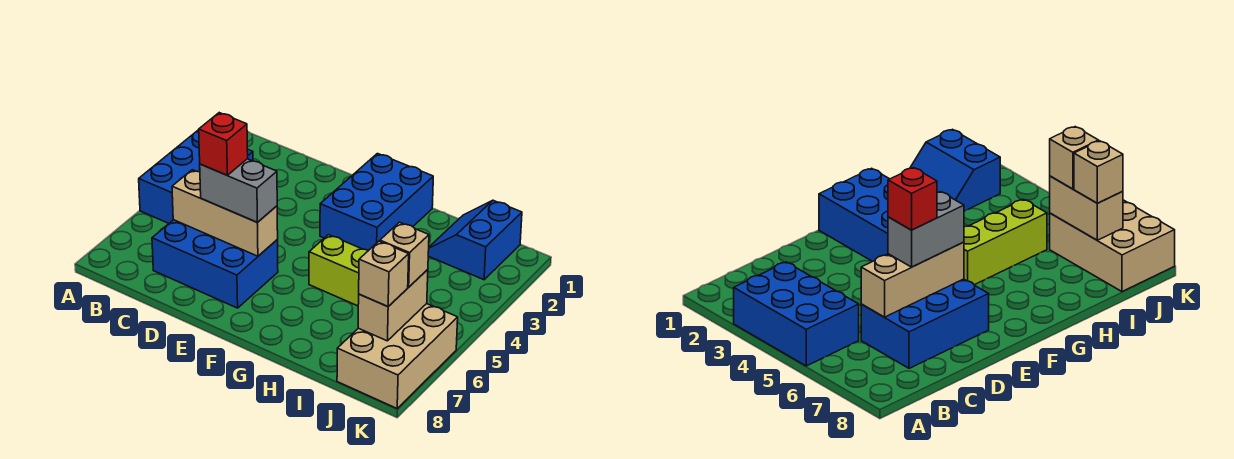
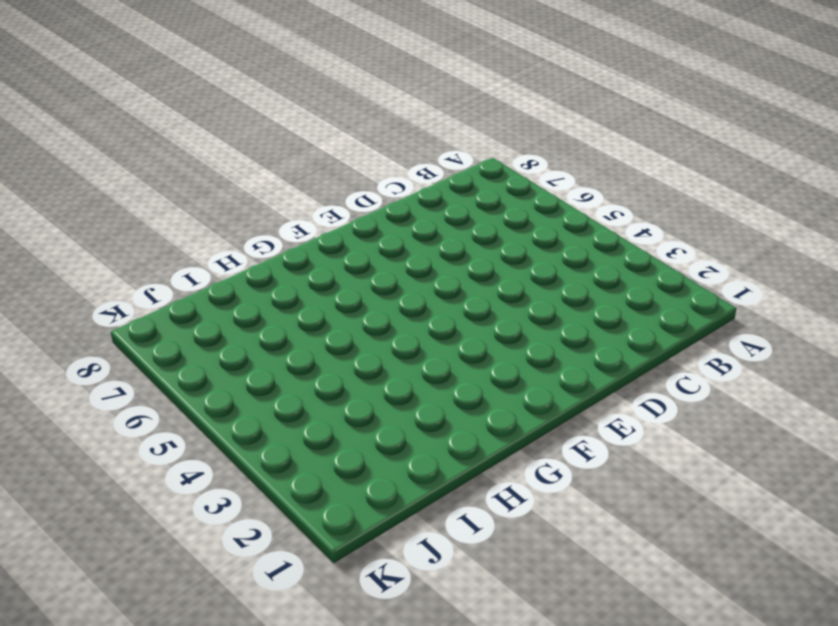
none -> blue brick A3:B5 level 1
none -> blue brick C6:E7 level 1
none -> blue brick F1:G3 level 1

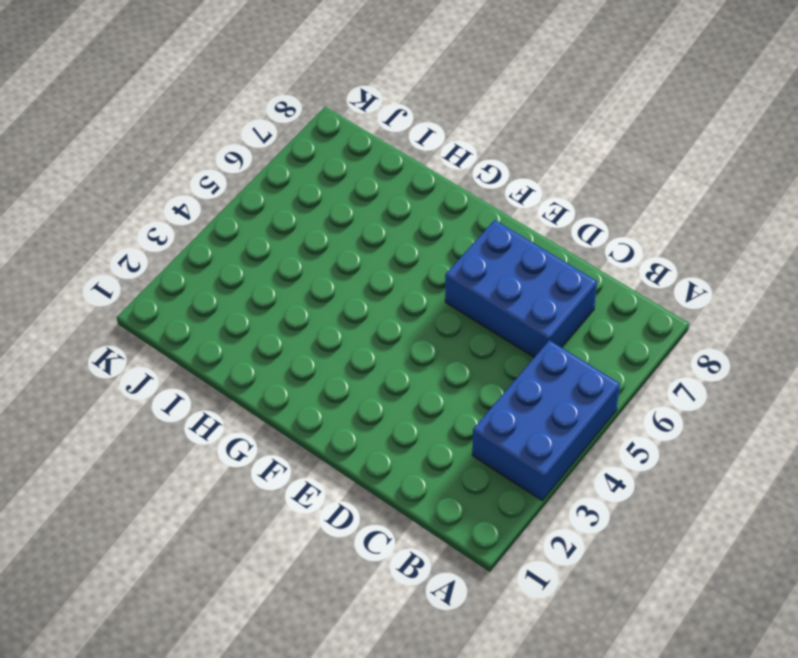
none -> blue brick F1:G3 level 1
none -> lime brick G5:I5 level 1
none -> blue slope I1:J2 level 1 top J

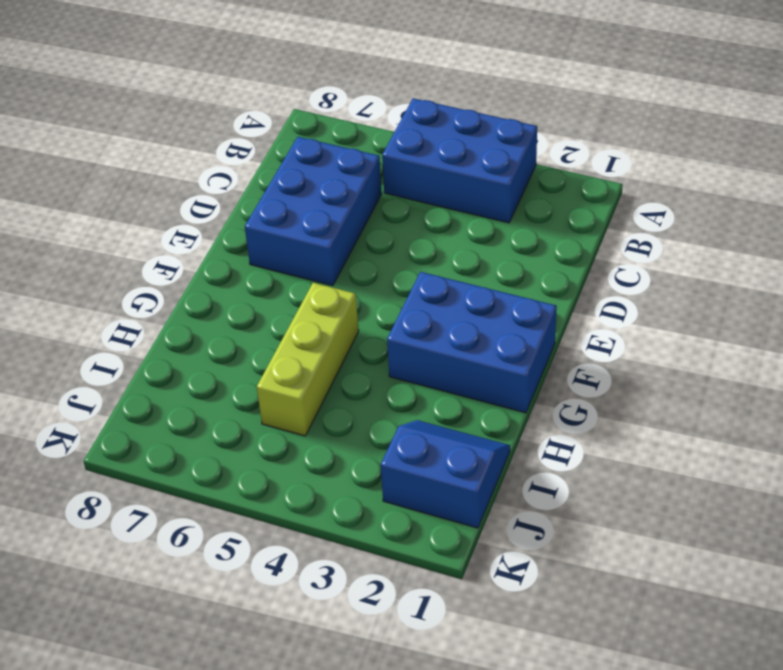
none -> tan brick J6:K8 level 1
none -> tan brick C6:E6 level 2
none -> tan brick J6:J7 level 2

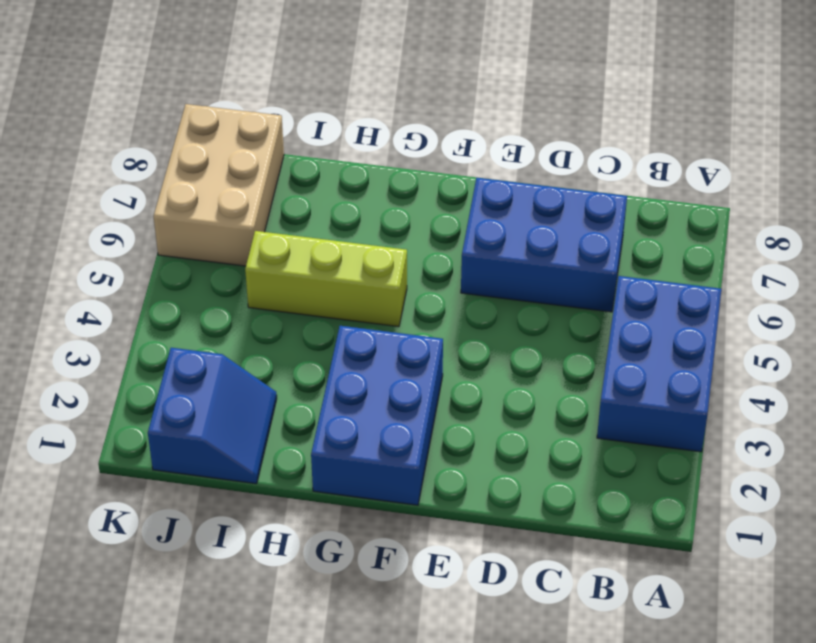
none -> tan brick C6:E6 level 2
none -> tan brick J6:J7 level 2
none -> grey brick D6:E6 level 3

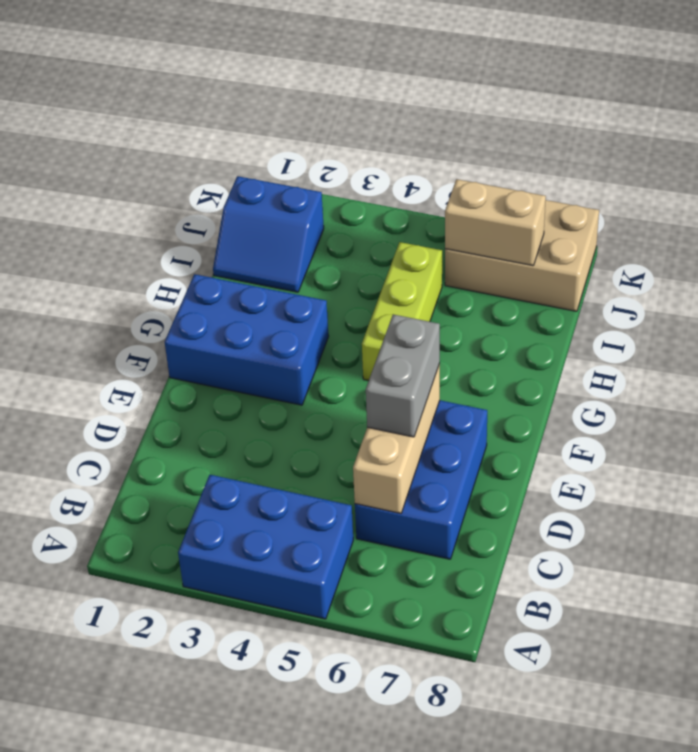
none -> tan brick J6 level 3
none -> tan brick J7 level 3
none -> red brick D6 level 4

